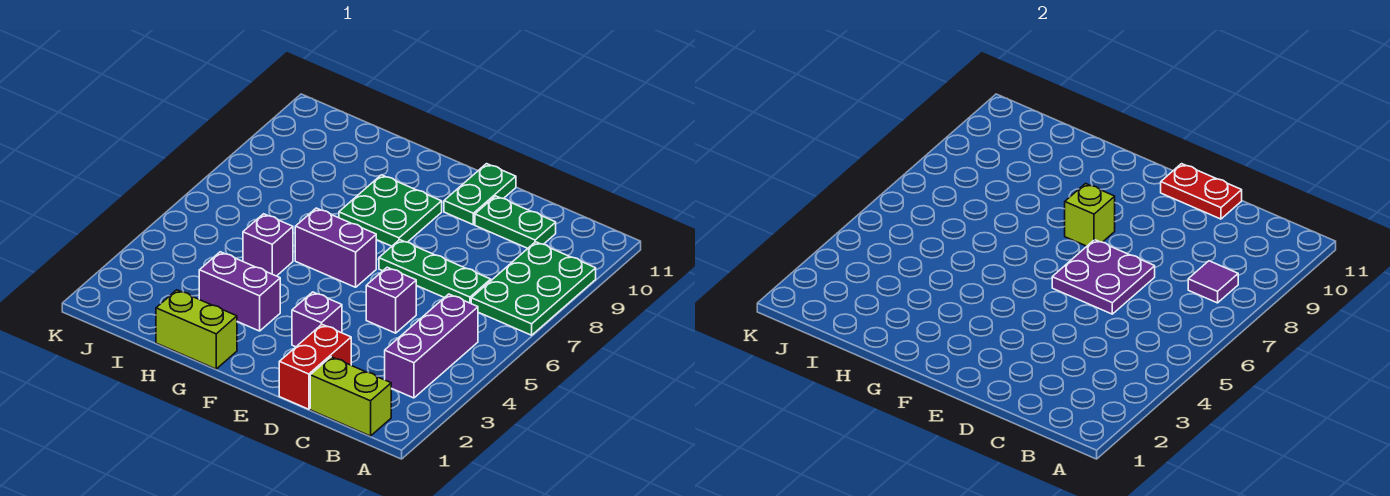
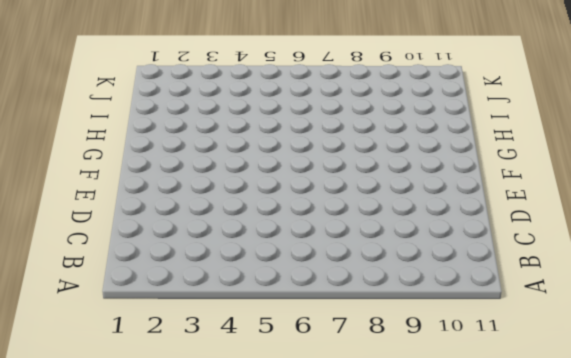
none -> green plate A7:B9 level 1
none -> lime brick B1:C1 level 1
none -> purple brick B3:B5 level 1

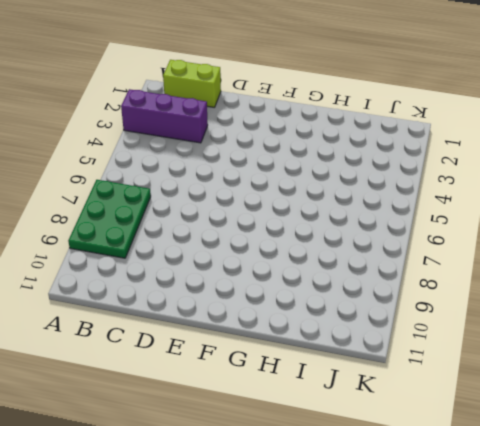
purple brick A3:C3 level 1 -> purple brick B3:B5 level 1
none -> green plate C7:E7 level 1
none -> green plate C10:D10 level 1
none -> red brick D1:D2 level 1

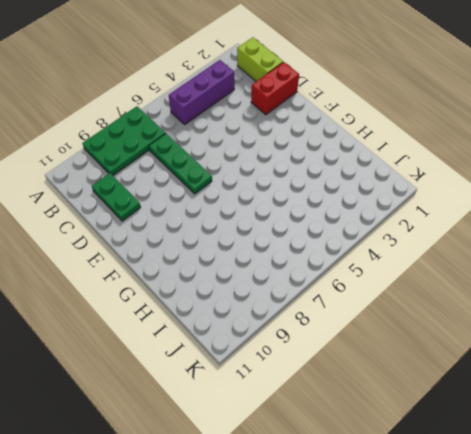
none -> purple brick D5 level 1
none -> purple brick E3 level 1
none -> green plate E10:E11 level 1

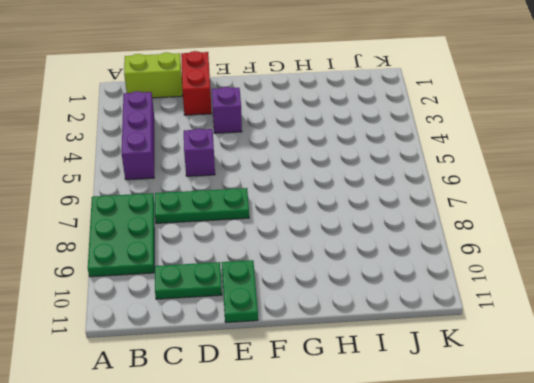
none -> purple brick F6:G6 level 1
none -> green plate F8:G9 level 1
none -> lime brick G1:H1 level 1

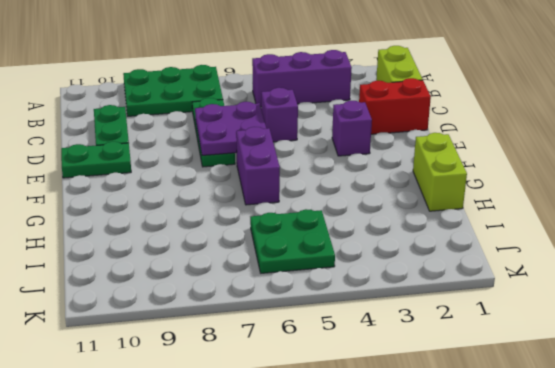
green plate I5:J6 level 1 -> green plate F8:G9 level 1
none -> purple brick G3:H3 level 1
none -> purple brick H5 level 1
none -> purple tile B8 level 2

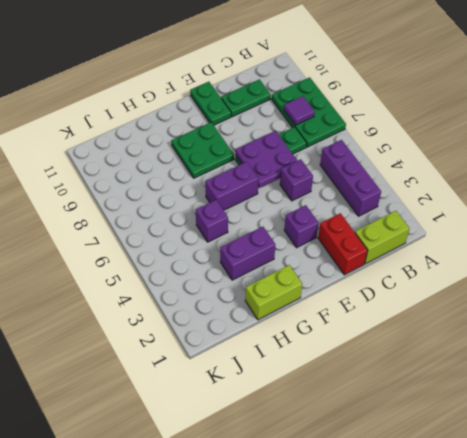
none -> red plate D11:E11 level 2
none -> lime brick F8 level 2

